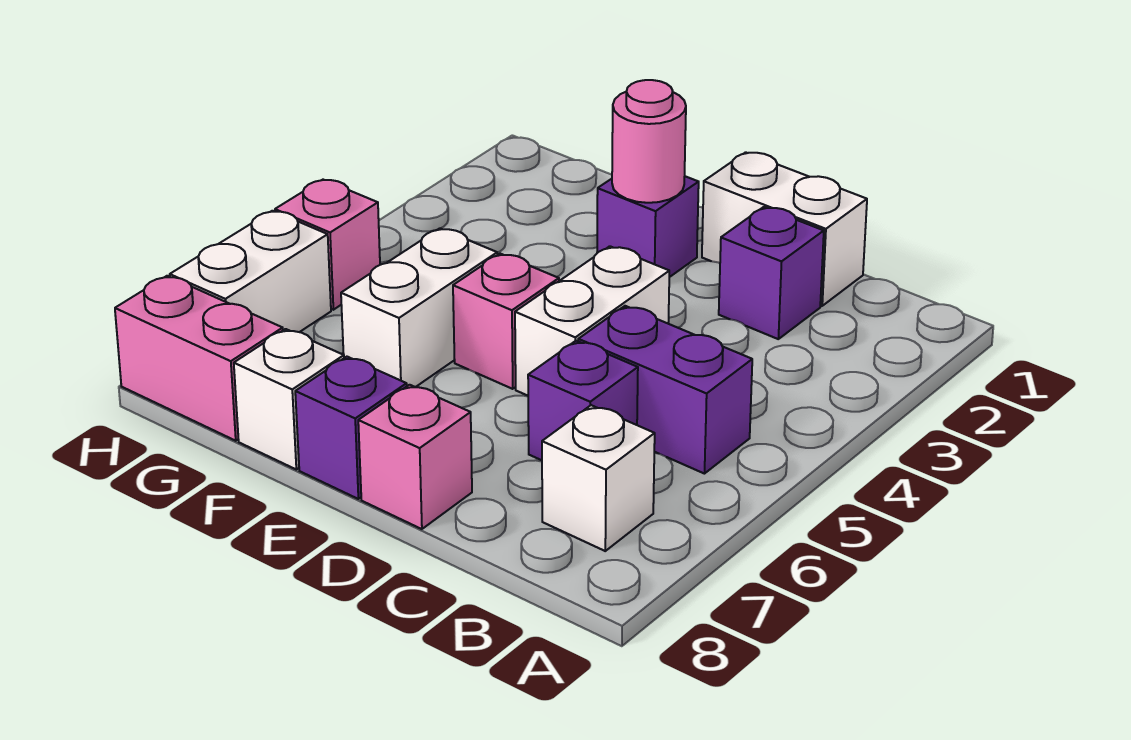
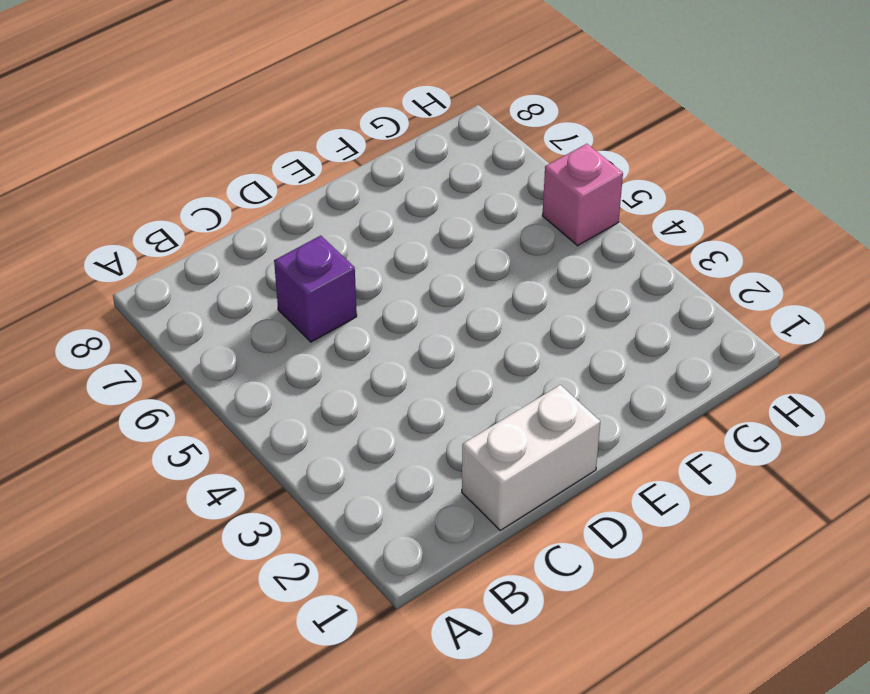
none -> purple brick B5:C5 level 1
none -> white brick B7 level 1
none -> purple brick C2 level 1

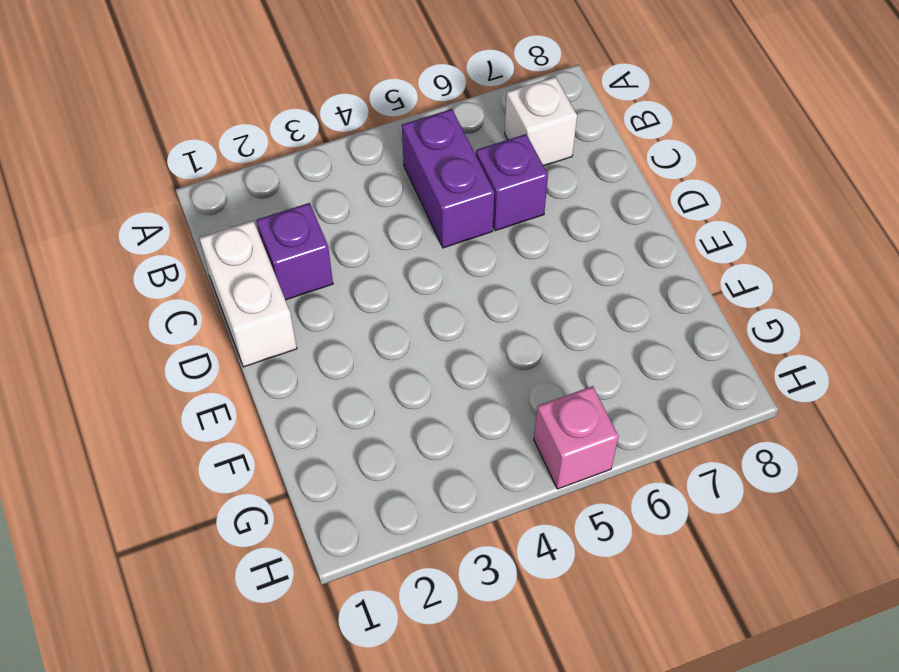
none -> white brick D4:D5 level 1
none -> pink brick D8 level 1
none -> purple brick E2 level 1

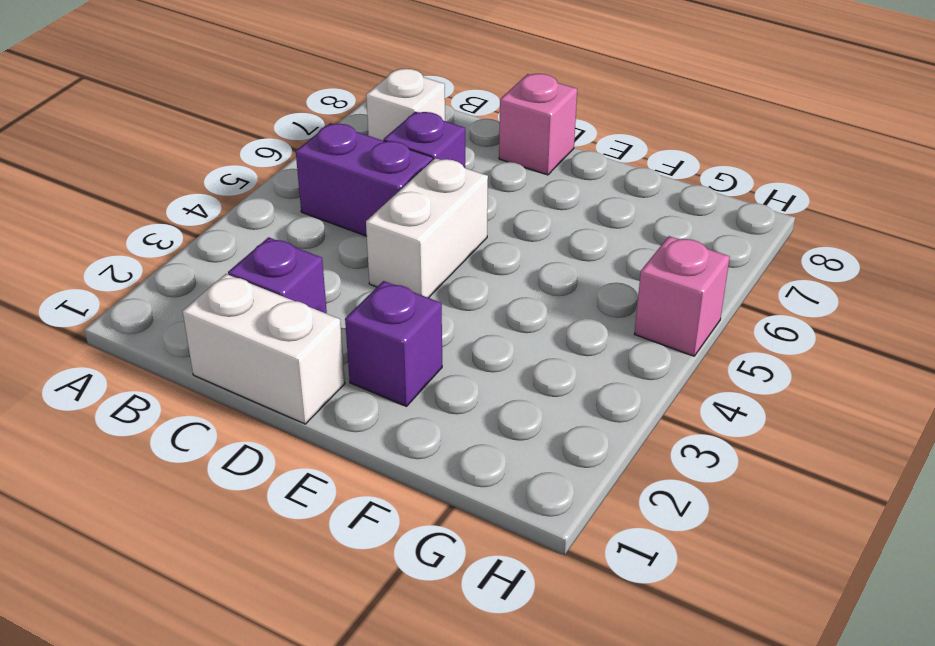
none -> pink brick E5 level 1
none -> purple brick E8 level 1
none -> white brick F5:F6 level 1

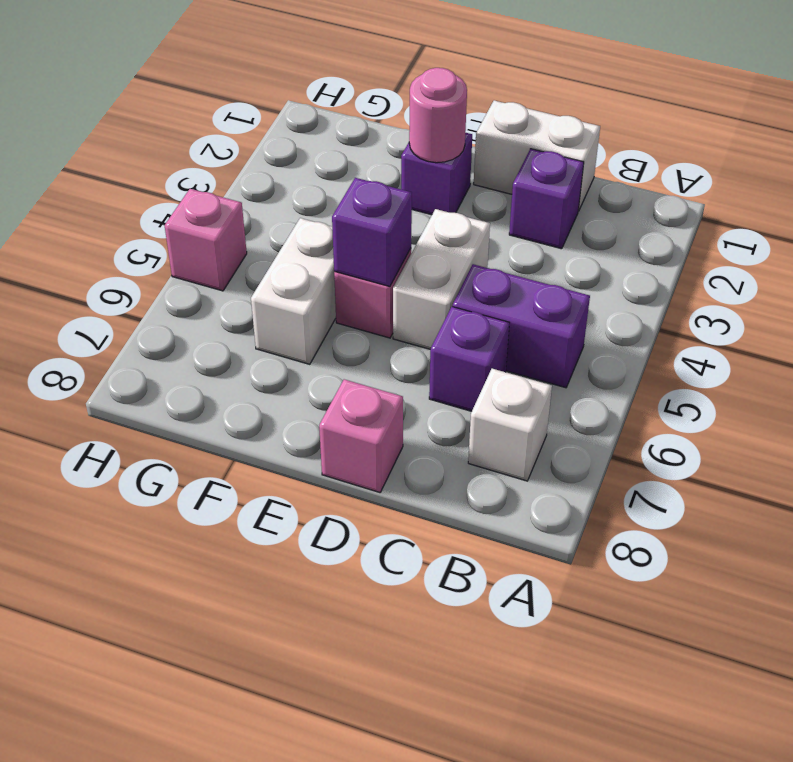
purple brick E5 level 2 -> purple brick E8 level 1
none -> white brick F8 level 1
none -> pink brick G8:H8 level 1
none -> white brick H6:H7 level 1

